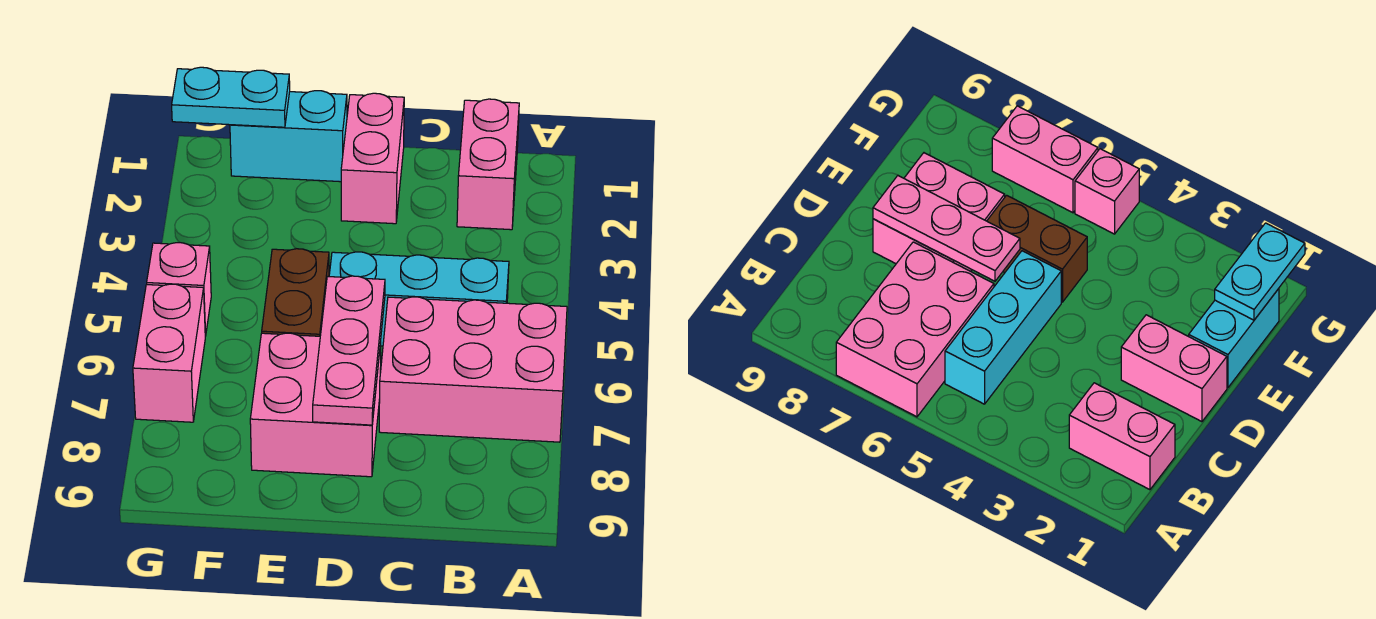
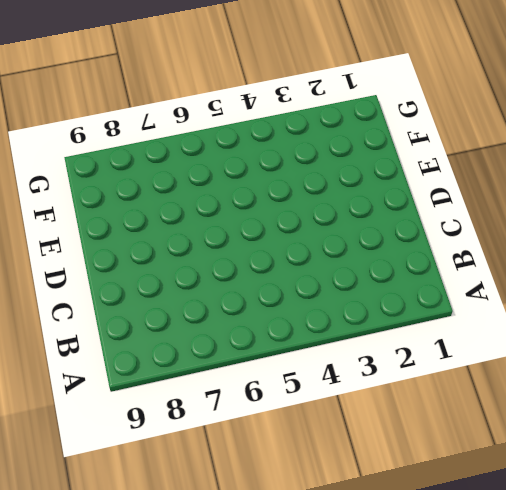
none -> pink brick A6:C7 level 1
none -> pink brick B1:B2 level 1

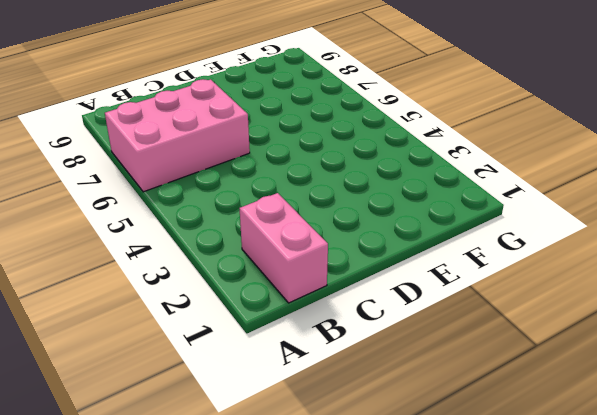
none -> cyan brick B5:D5 level 1
none -> pink brick D1:D2 level 1

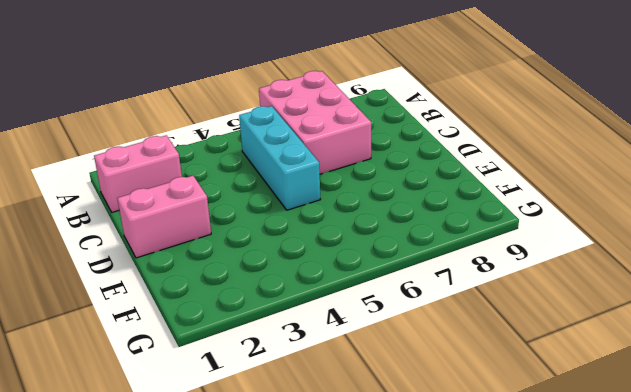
none -> pink brick D7:E8 level 1
none -> cyan brick E1:F1 level 1

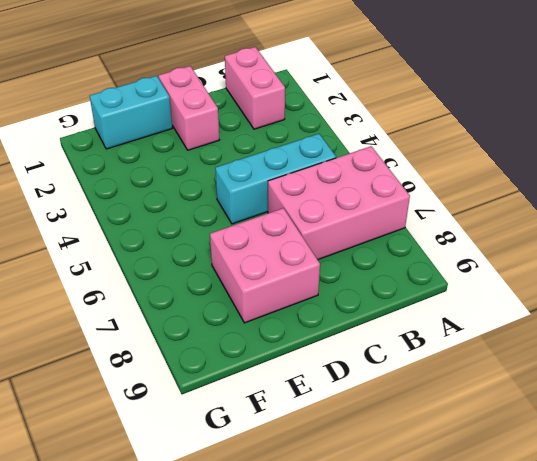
none -> brown brick E5:E6 level 1
none -> pink brick G5 level 1

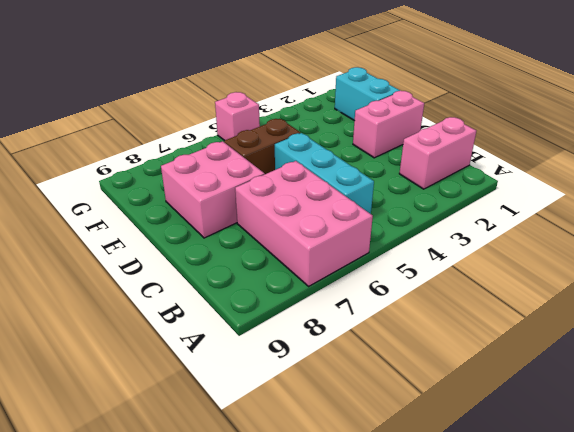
none -> pink brick G6:G7 level 1
none -> pink plate D6:D8 level 2

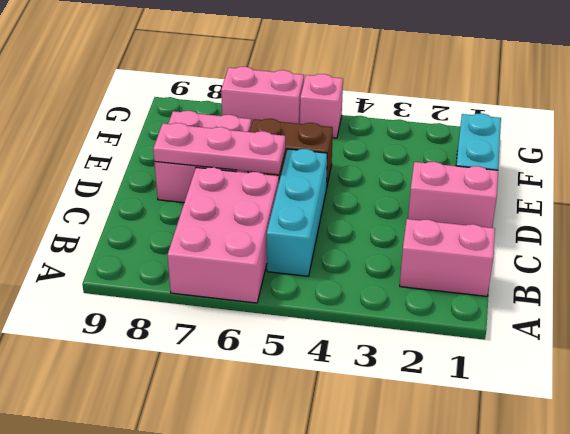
none -> cyan plate F1:G1 level 2

